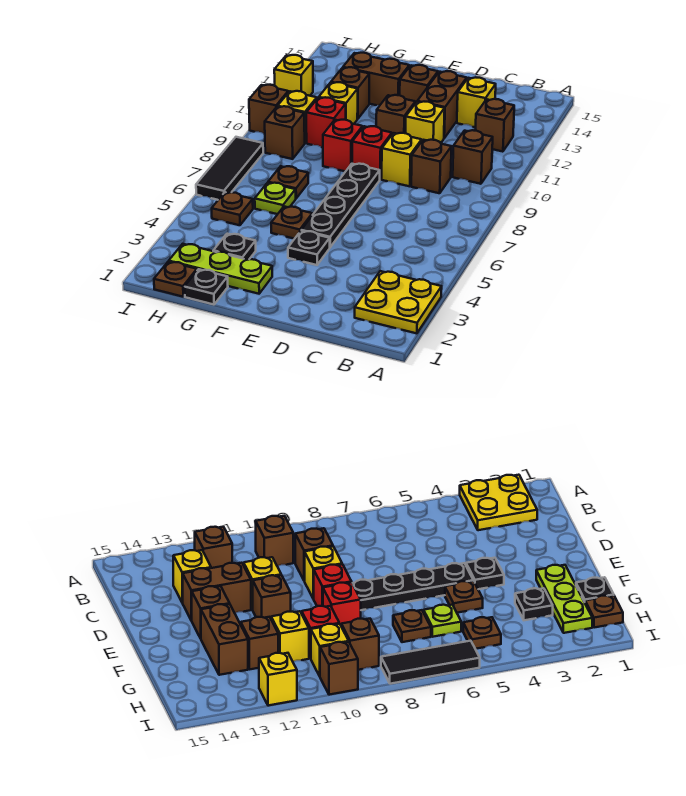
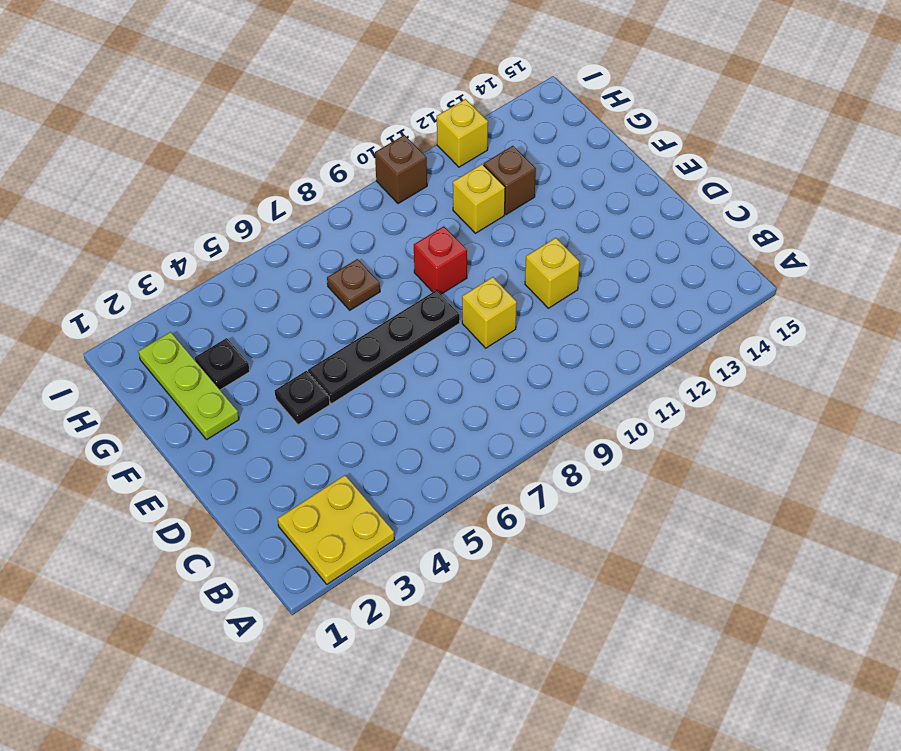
none -> brown brick B10 level 1
none -> brown brick B12 level 1
none -> brown brick C9 level 1
none -> yellow brick C13 level 1

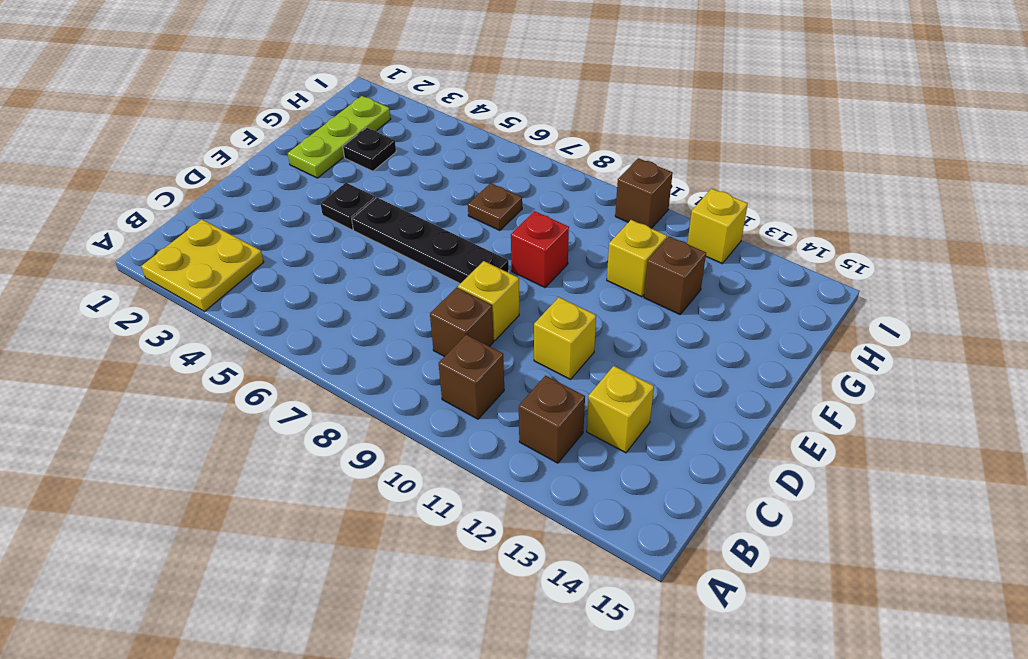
none -> brown brick D12:D13 level 1
none -> red brick E9 level 1
none -> brown brick E11 level 1
none -> brown brick E13 level 1

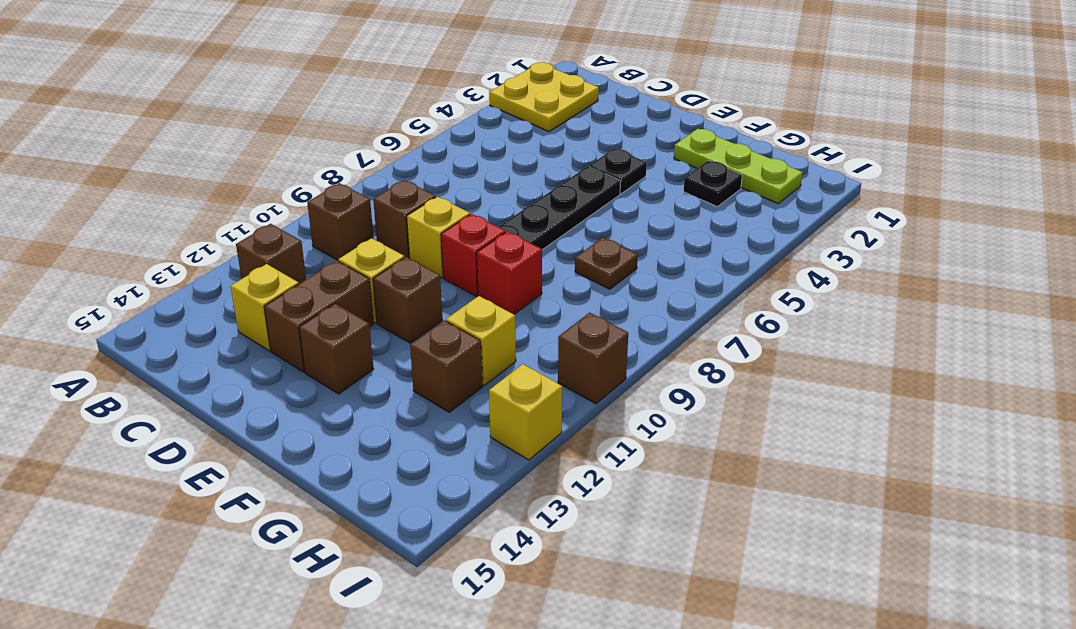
none -> brown plate F5 level 1
none -> brown brick F13:G13 level 1
none -> black plate G1 level 1
none -> lime plate G6 level 1

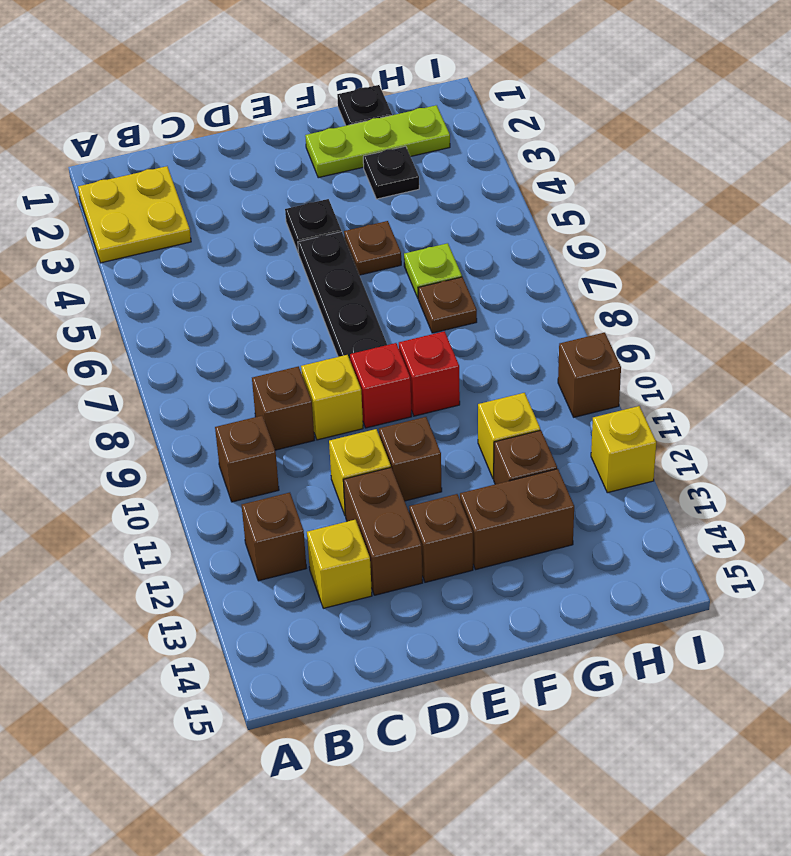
none -> red brick G10 level 1
none -> brown plate H1 level 1
none -> brown plate H5 level 1
none -> brown brick H9 level 1

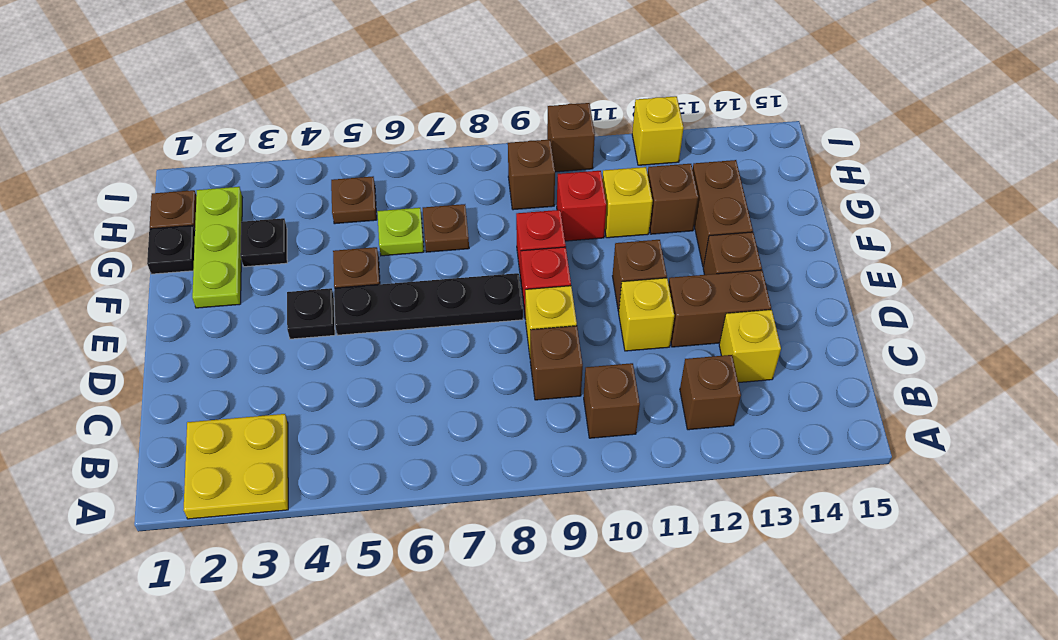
none -> yellow brick H10 level 1
none -> black tile I6:I8 level 1

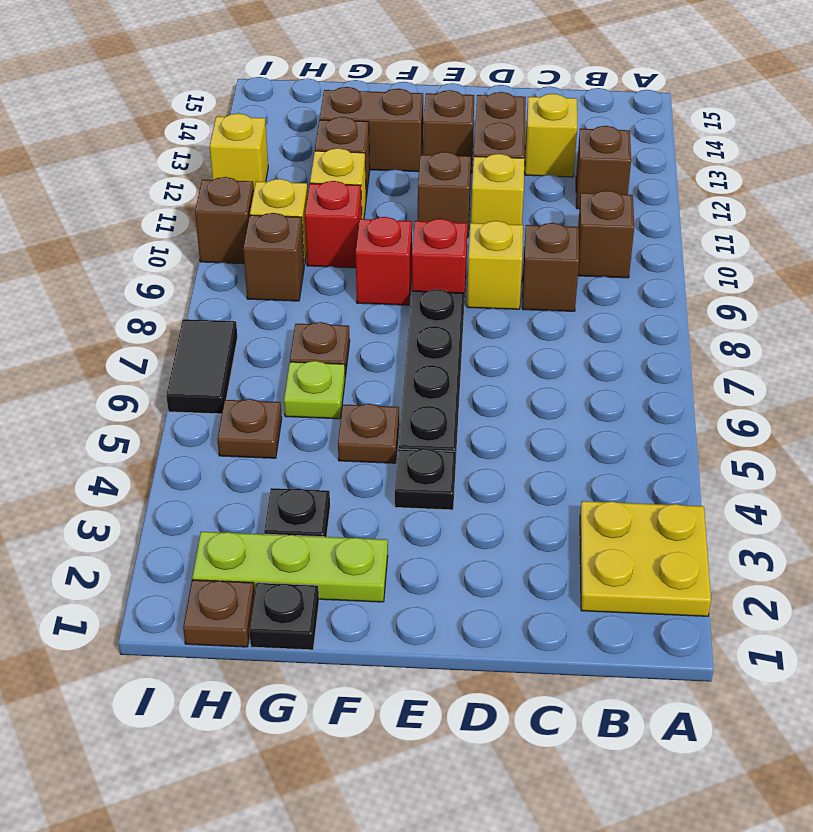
black tile I6:I7 level 1 -> black tile I6:I8 level 1

